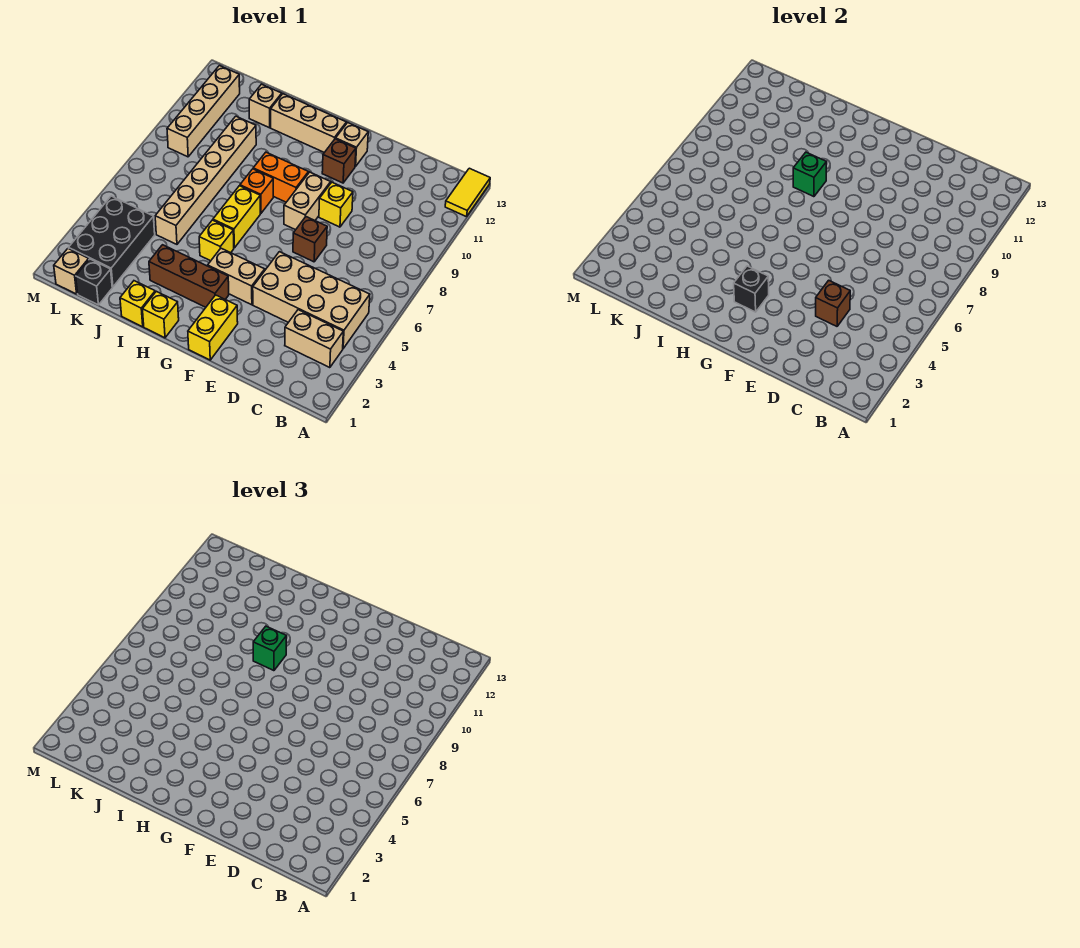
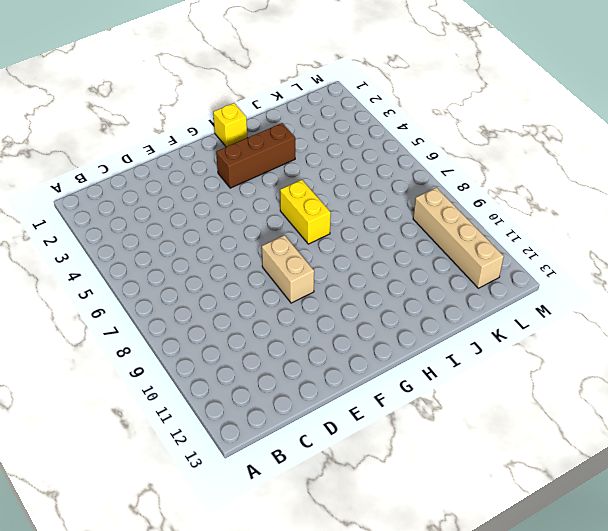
none -> yellow tile A12:A13 level 1
none -> tan brick B3:C3 level 1
none -> tan brick B4:E5 level 1

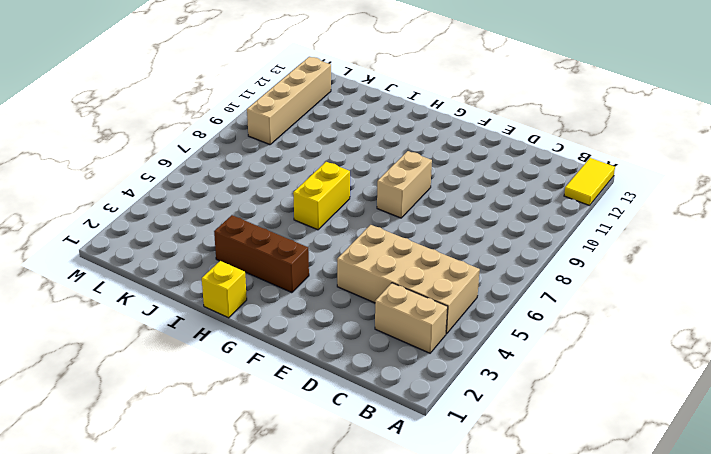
none -> brown brick E7 level 1
none -> yellow brick E9 level 1
none -> yellow brick F1:F2 level 1

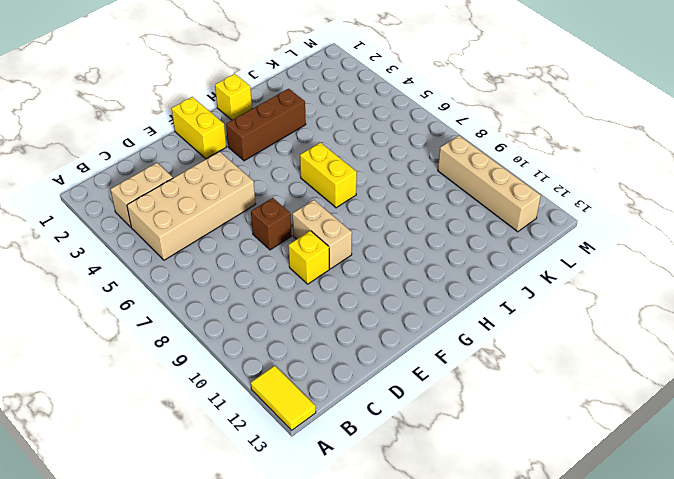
none -> tan brick F4:G4 level 1
none -> brown brick F11 level 1
none -> tan brick F12 level 1

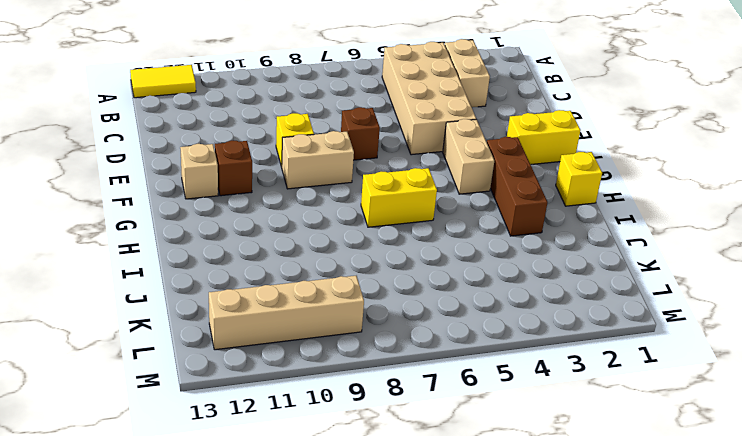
none -> orange brick G9:H9 level 1
none -> tan brick G12:I12 level 1
none -> yellow brick H5 level 1

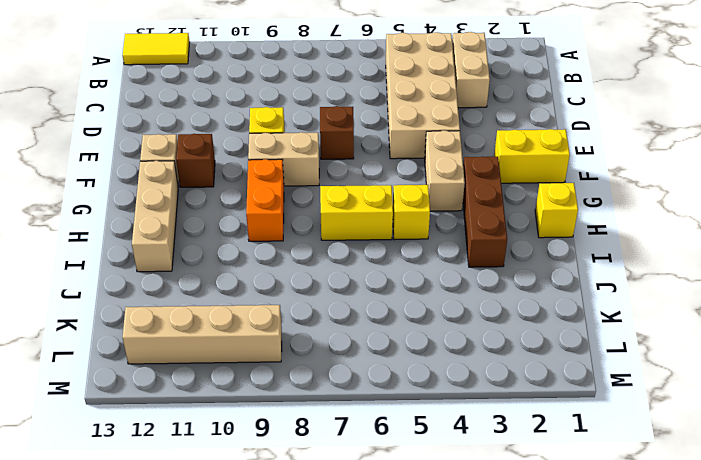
none -> orange brick H8 level 1
none -> yellow brick I1 level 1
none -> tan brick J5:J10 level 1

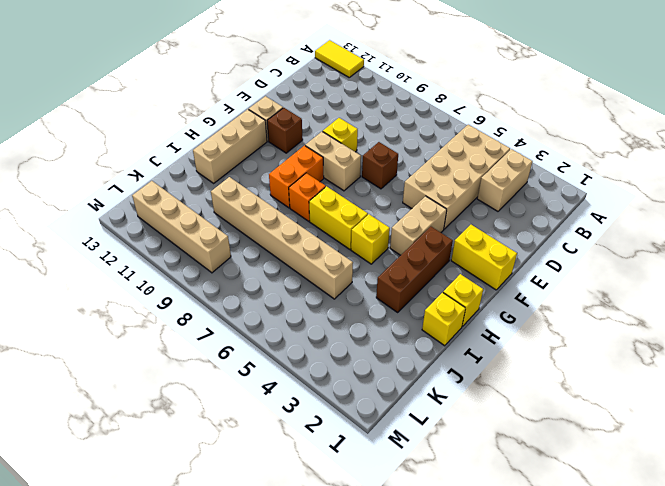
none -> tan brick J12 level 1
none -> black brick K1 level 1
none -> black brick K2:L4 level 1

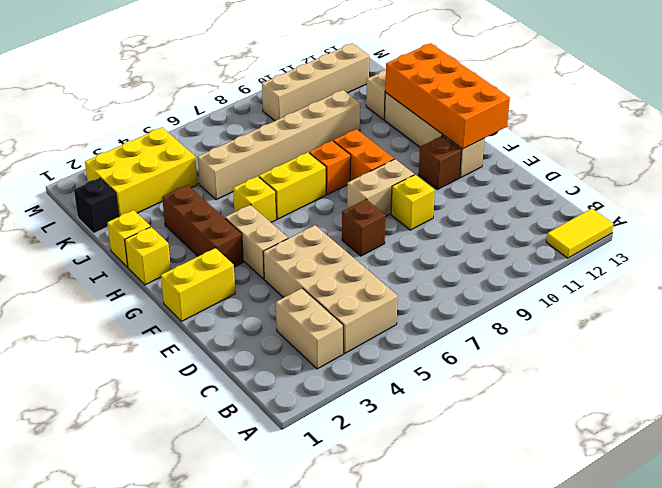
orange brick F12:I13 level 2 -> none
yellow brick K2:L4 level 1 -> black brick K2:L4 level 1
none -> tan brick L1 level 1
none -> brown brick D4 level 2
none -> black brick G3 level 2

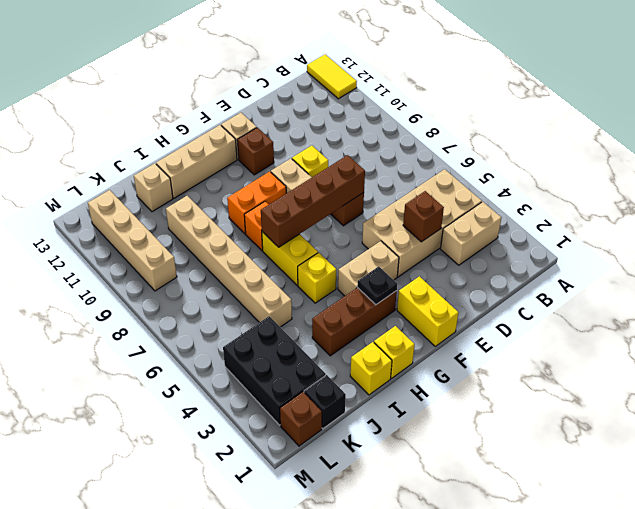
brown brick E7:H7 level 2 -> none
black plate G3 level 2 -> black brick G3 level 2
brown brick L1 level 1 -> tan brick L1 level 1
none -> green brick H9 level 2
none -> green brick H9 level 3

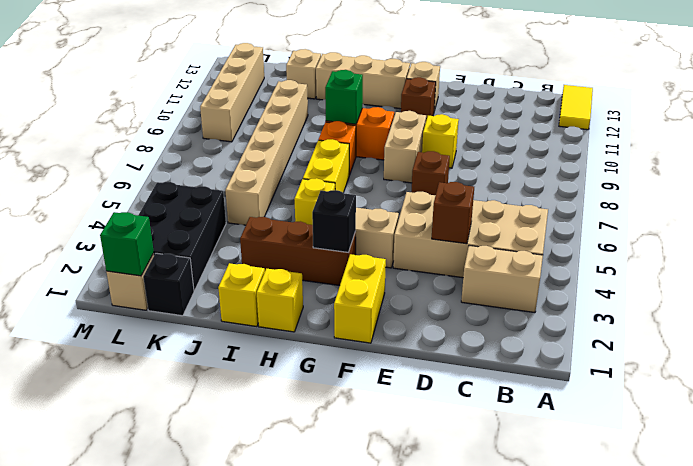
green brick L1 level 2 -> green brick H9 level 3

